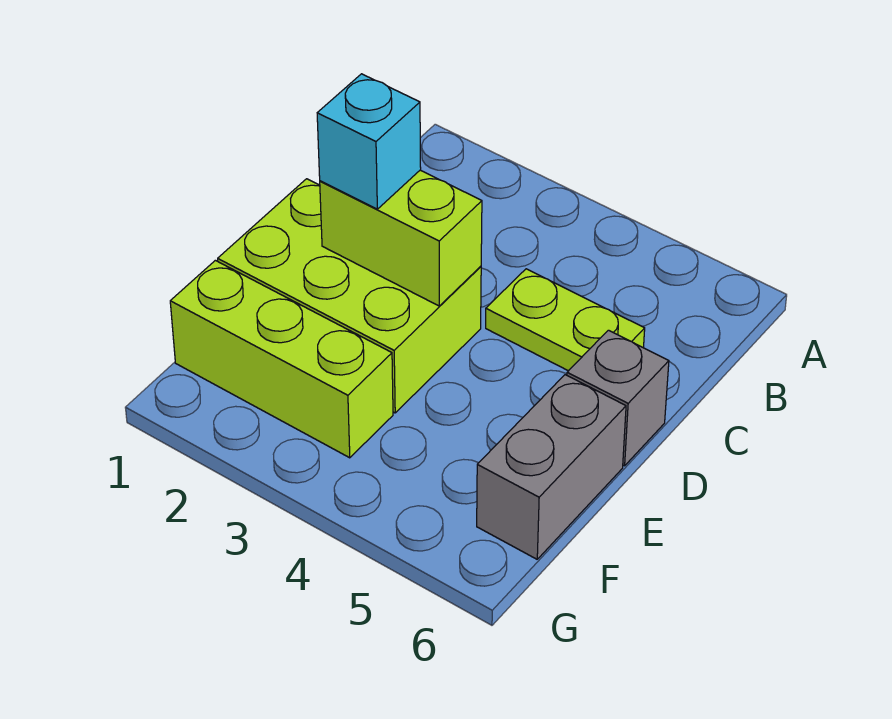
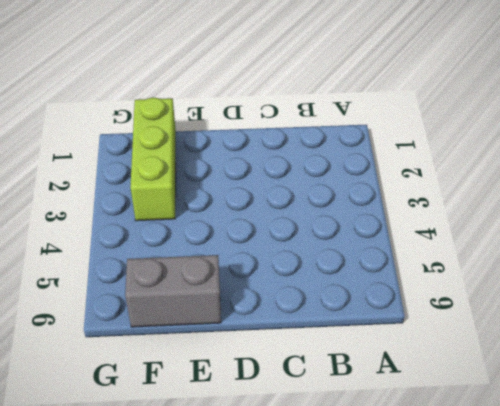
none -> lime plate C4:C5 level 1
none -> lime brick D1:E3 level 1

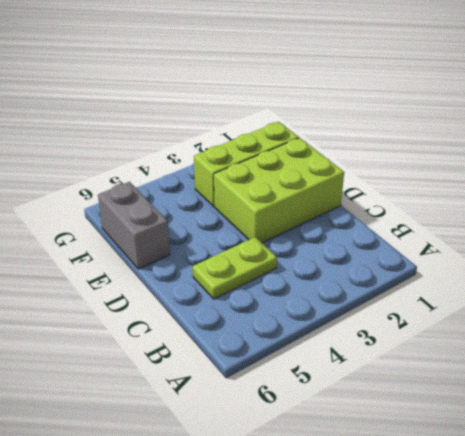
none -> grey brick D6 level 1
none -> lime brick D2:D3 level 2

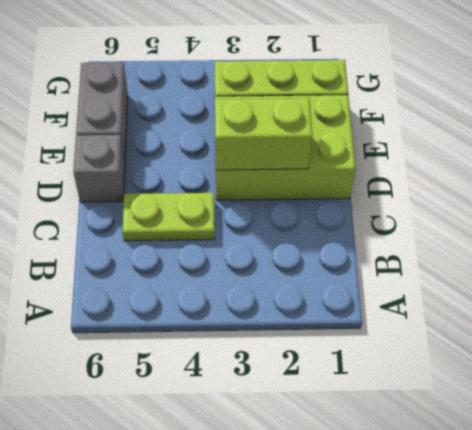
none -> cyan brick D2 level 3

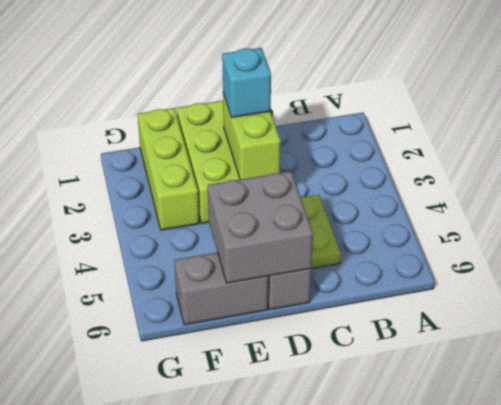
grey brick D5:E6 level 2 -> none

